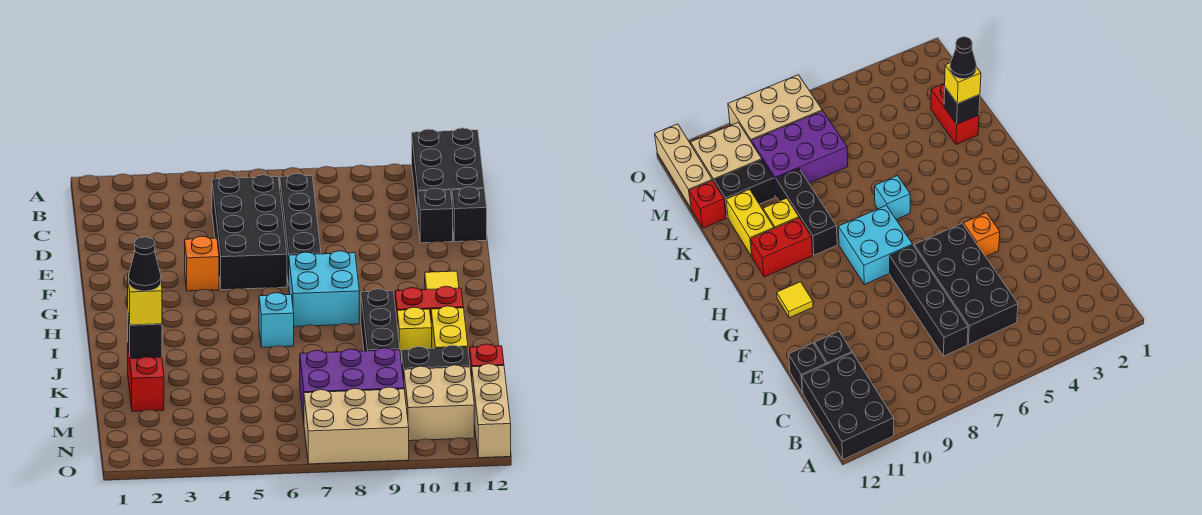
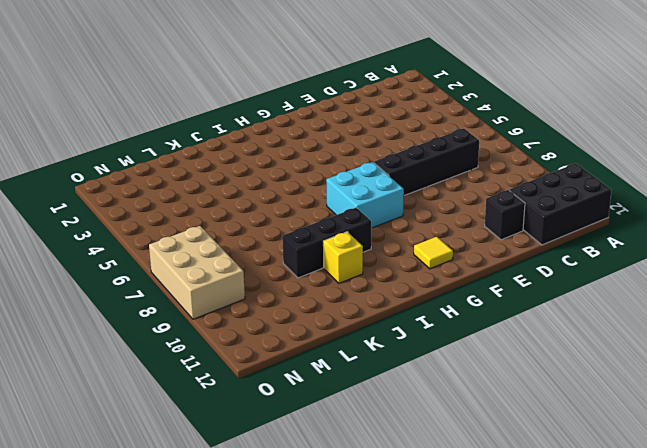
none -> black brick C5:F6 level 1
none -> black brick D12 level 1
none -> orange brick F4 level 1

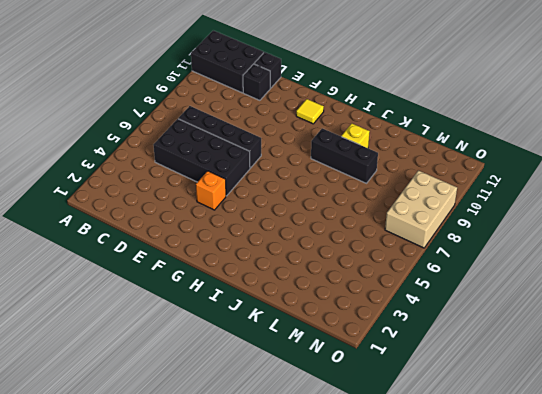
none -> cyan brick G7:H8 level 1
none -> cyan brick I6 level 1
none -> red brick I10:I11 level 1

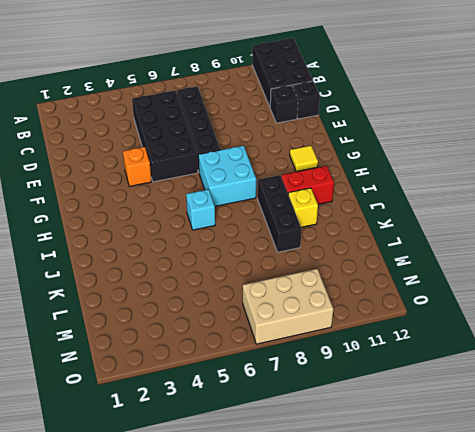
none -> yellow brick J11:K11 level 1
none -> red brick K2:L2 level 1
none -> purple brick L7:M9 level 1

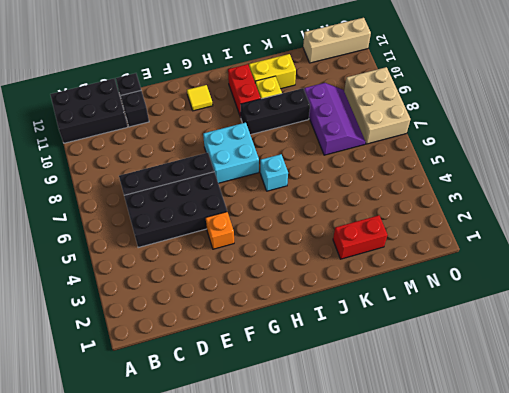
purple slope L7:M9 level 1 top L -> purple brick L7:M9 level 1
none -> black brick L10:L11 level 1
none -> red brick L12 level 1
none -> tan brick M10:N11 level 1

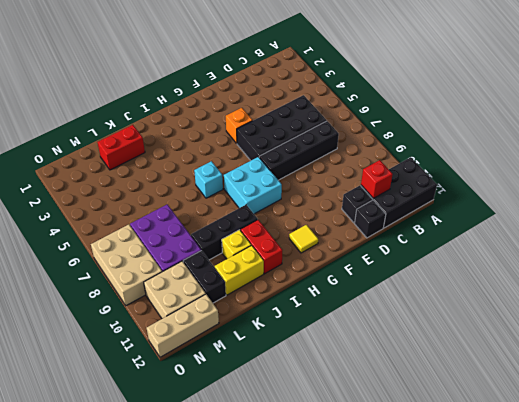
red brick C11 level 2 -> red brick L12 level 1
none -> black brick K2 level 2
none -> yellow brick K2 level 3
none -> black cone K2 level 4

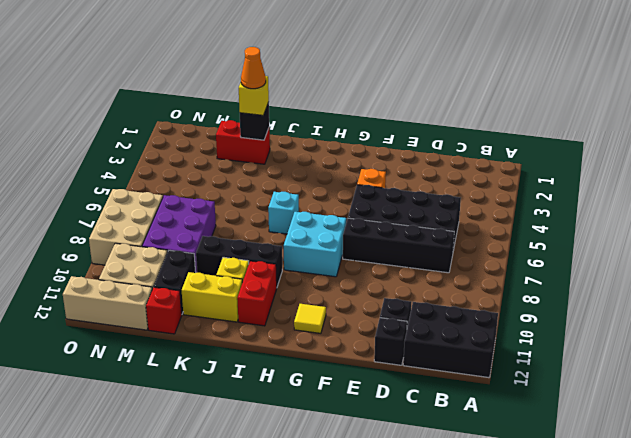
orange cone K2 level 4 -> black cone K2 level 4

